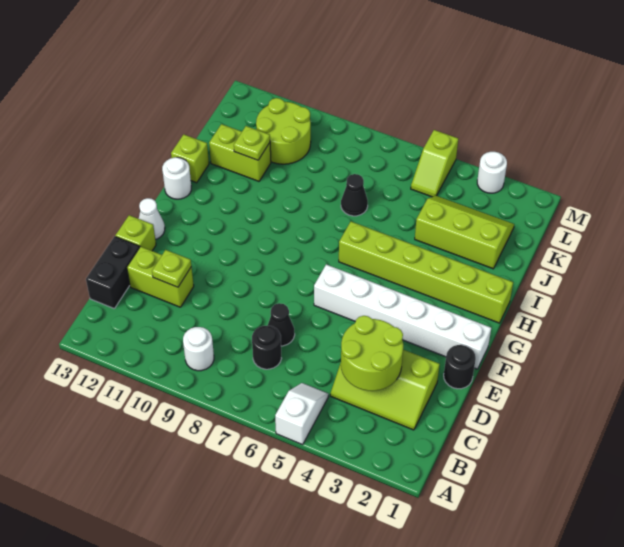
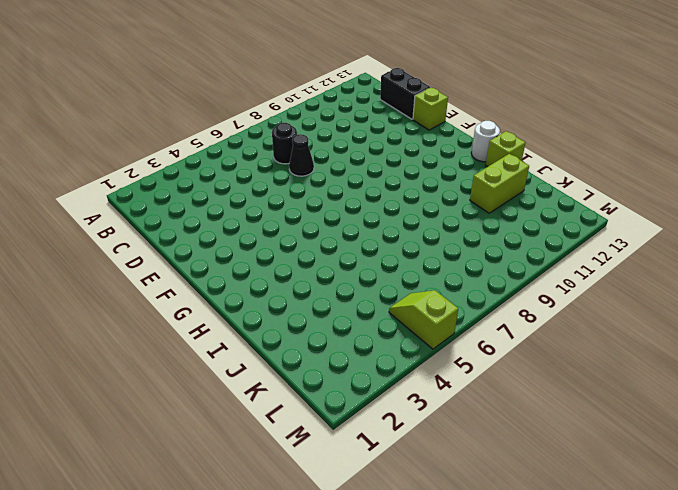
none -> white slope A5:B5 level 1 top A
none -> white round brick B9 level 1
none -> lime slope C2:D4 level 1 top D

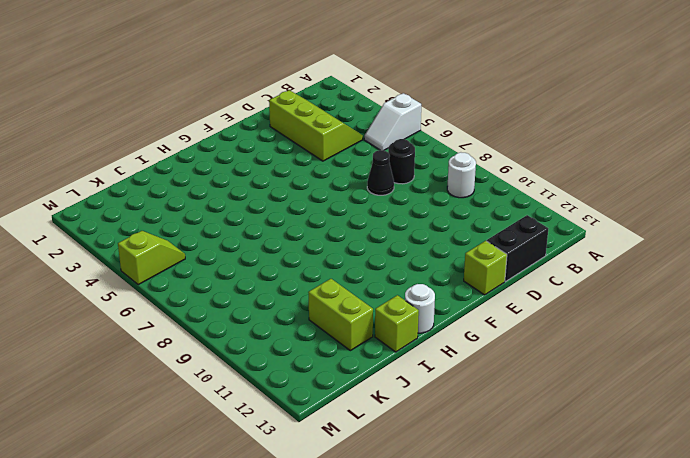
none -> lime brick D11:D12 level 1
none -> black round brick E1 level 1
none -> white brick F1:F6 level 1

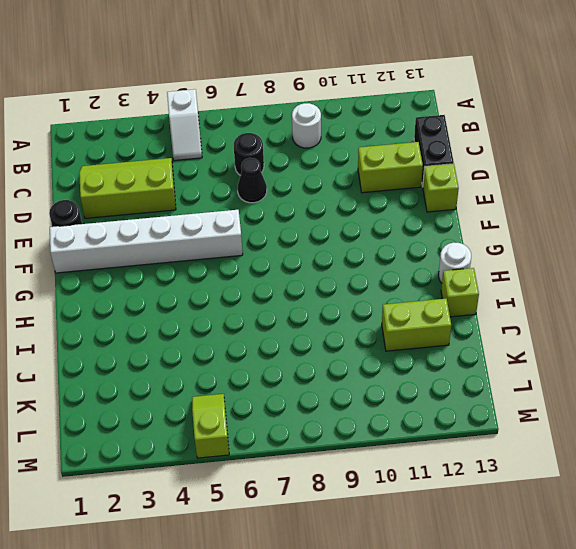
none -> white cone F13 level 1
none -> lime brick H1:H6 level 1
none -> lime slope J2:K4 level 1 top J

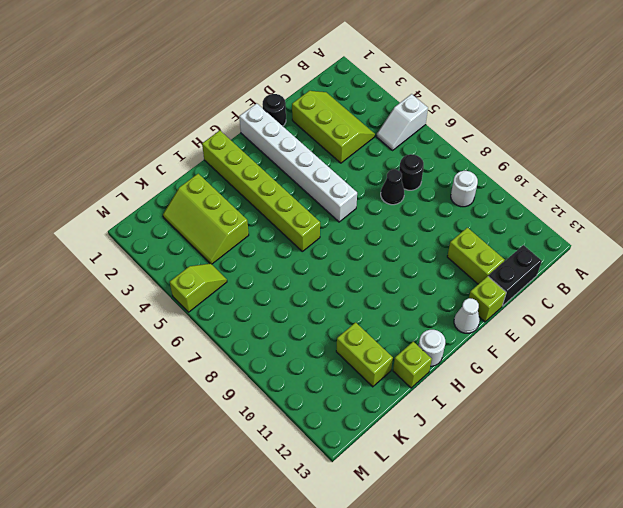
none -> black cone J7 level 1
none -> lime round brick K10:L11 level 1
none -> white round brick M3 level 1

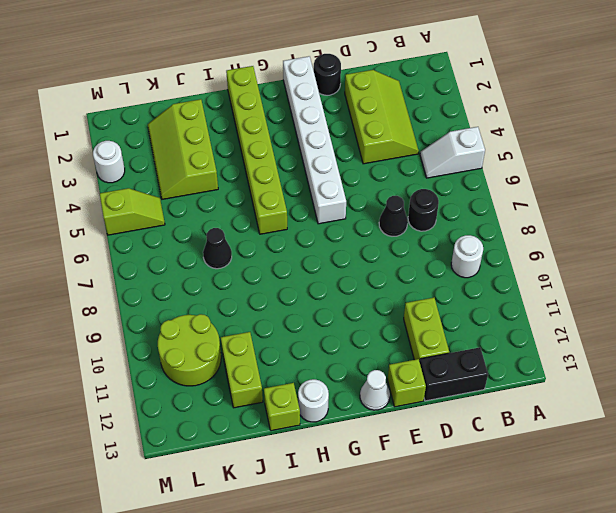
none -> lime round brick C3:D4 level 2
none -> lime plate D11 level 2
none -> lime plate J11 level 2

